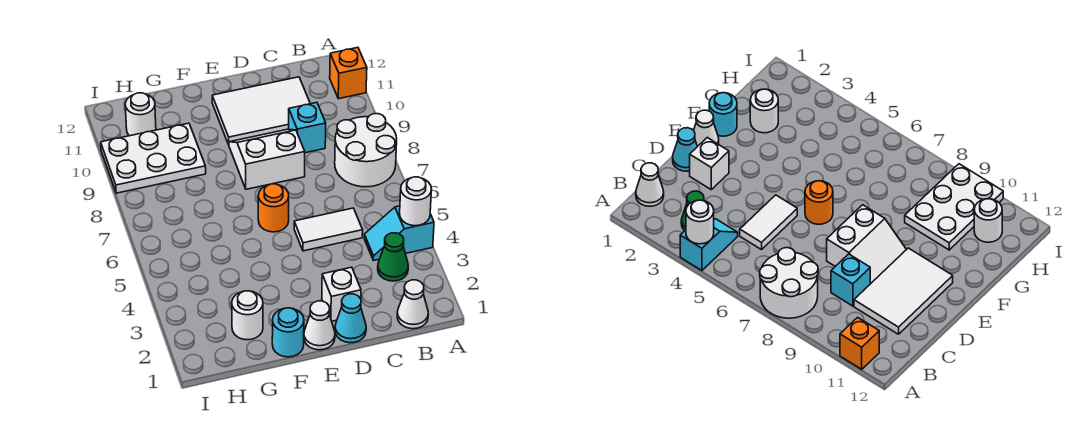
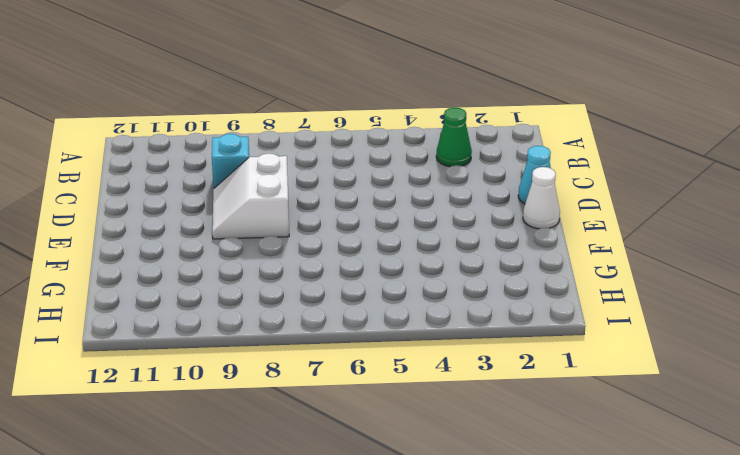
none -> cyan slope A4:B4 level 1 top A
none -> white round brick A7:B8 level 1
none -> orange brick A11 level 1

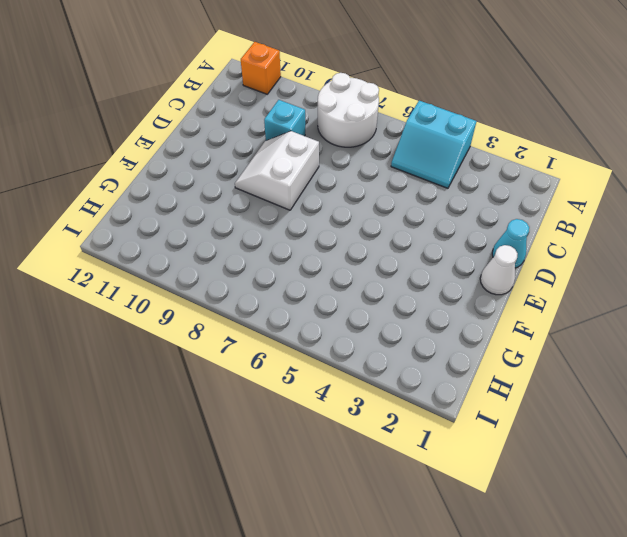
cyan slope A4:B5 level 1 top A -> cyan slope A4:B4 level 1 top A
none -> white cone B1 level 1
none -> green cone B3 level 1
none -> white tile C5:D5 level 1

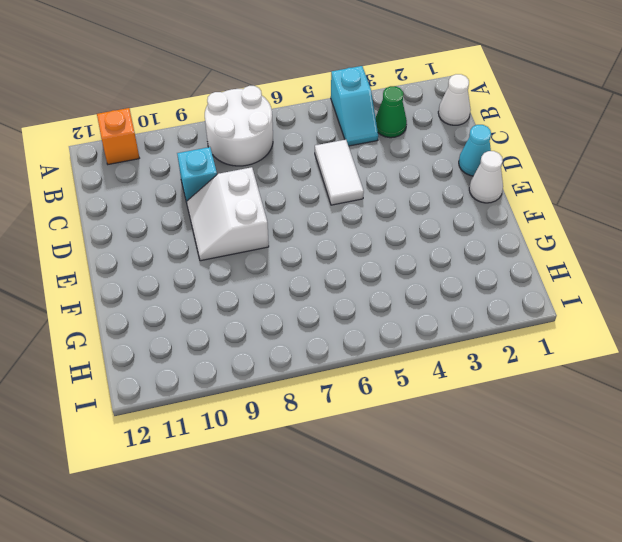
none -> white tile C10:E11 level 1
none -> white brick D2 level 1
none -> orange round brick E6 level 1

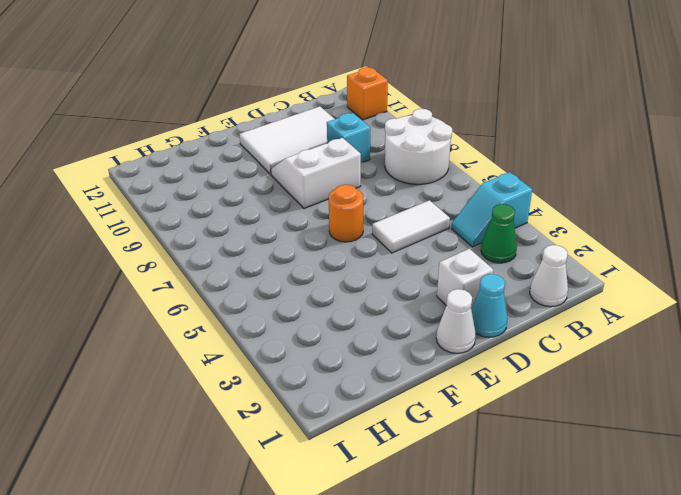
none -> cyan round brick F1 level 1
none -> white round brick G2 level 1
none -> white plate G9:I10 level 1

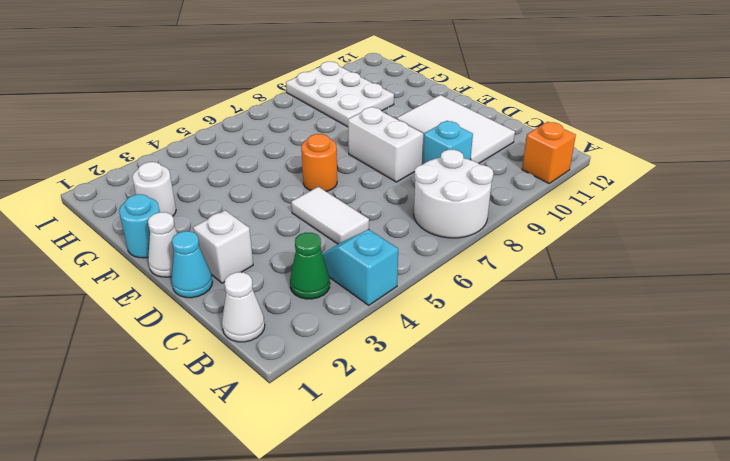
none -> white round brick H11 level 1
none -> white round brick A4 level 2

